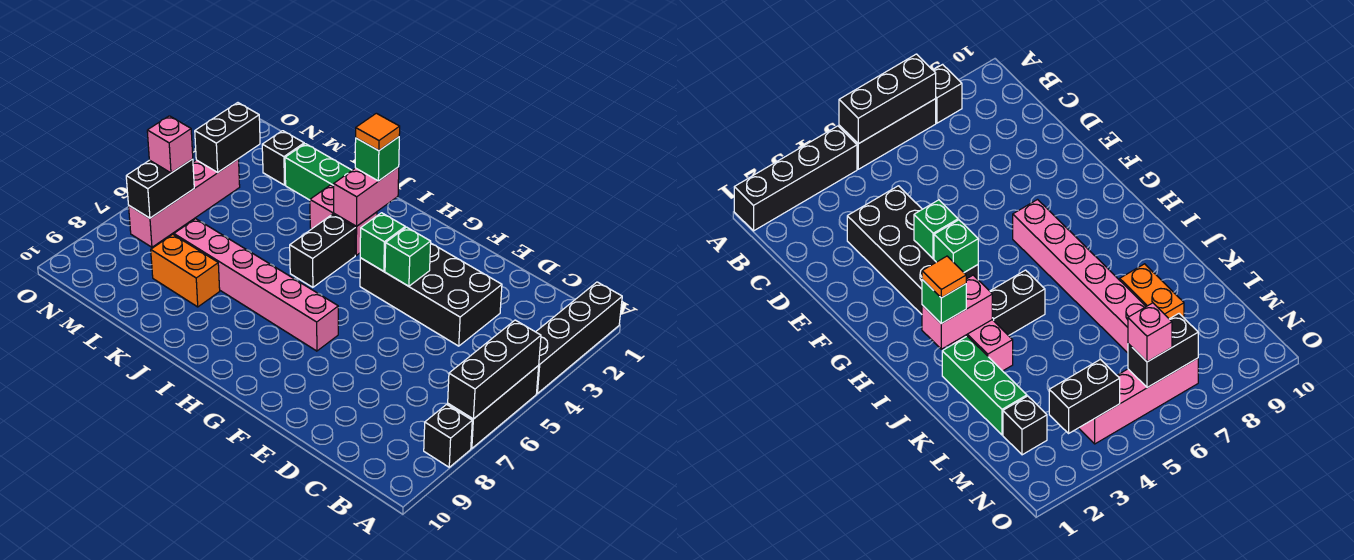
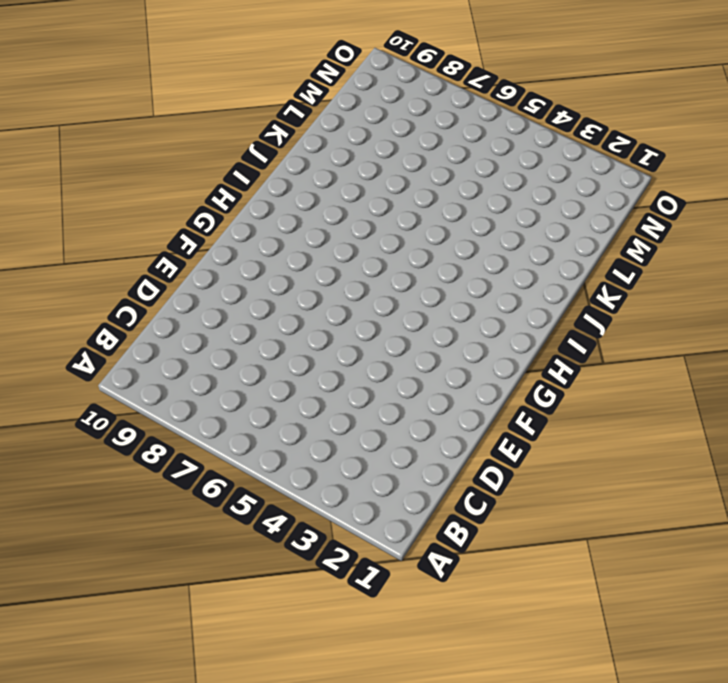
none -> black brick A1:A4 level 1
none -> black brick A5:A7 level 1
none -> black brick A8 level 1

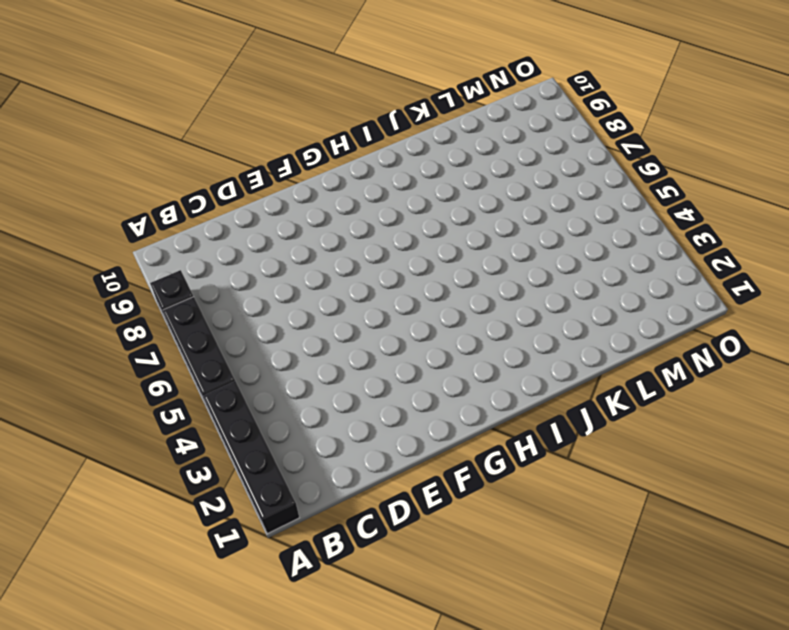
none -> black brick D3:G4 level 1
none -> pink brick G7:L7 level 1
none -> pink brick I3:J3 level 1

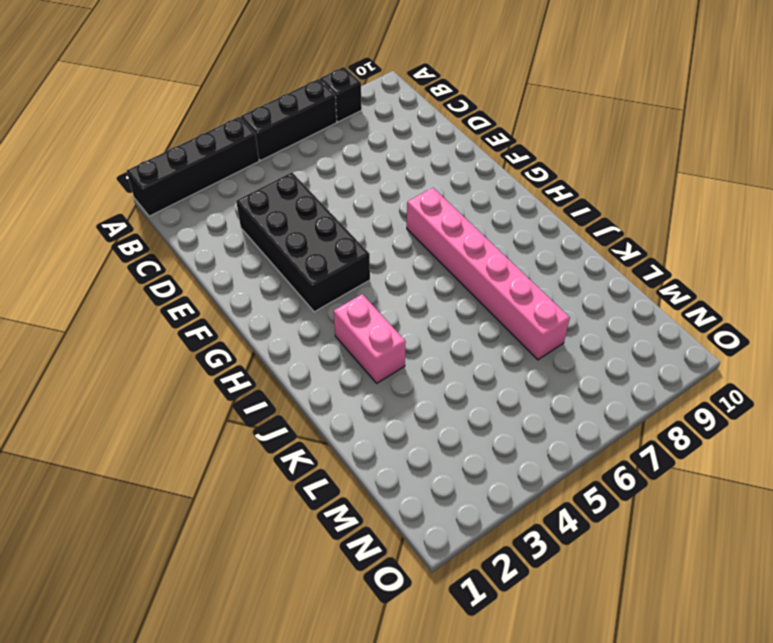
none -> black brick I4:I5 level 1
none -> green brick J2:L2 level 1
none -> orange brick K8:L8 level 1

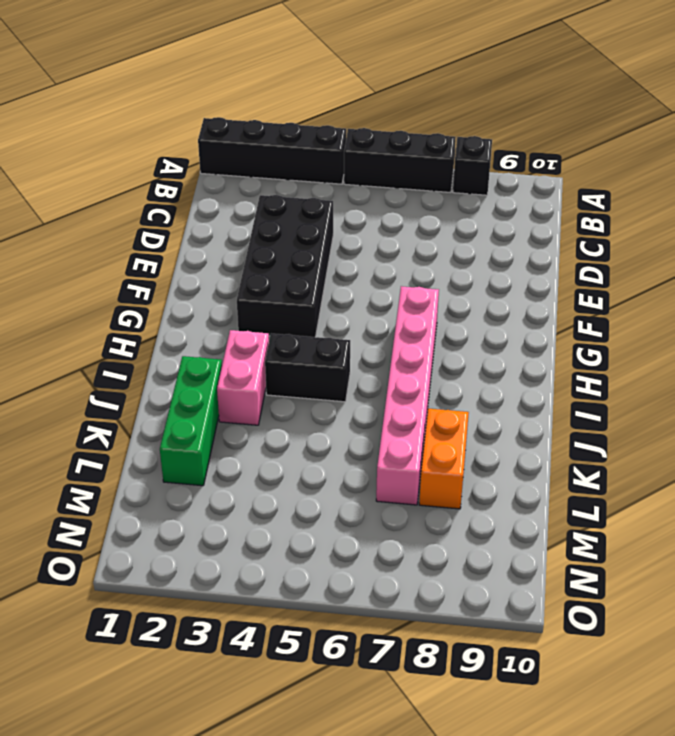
none -> black brick M2 level 1
none -> pink brick N4:N7 level 1
none -> black brick A5:A7 level 2

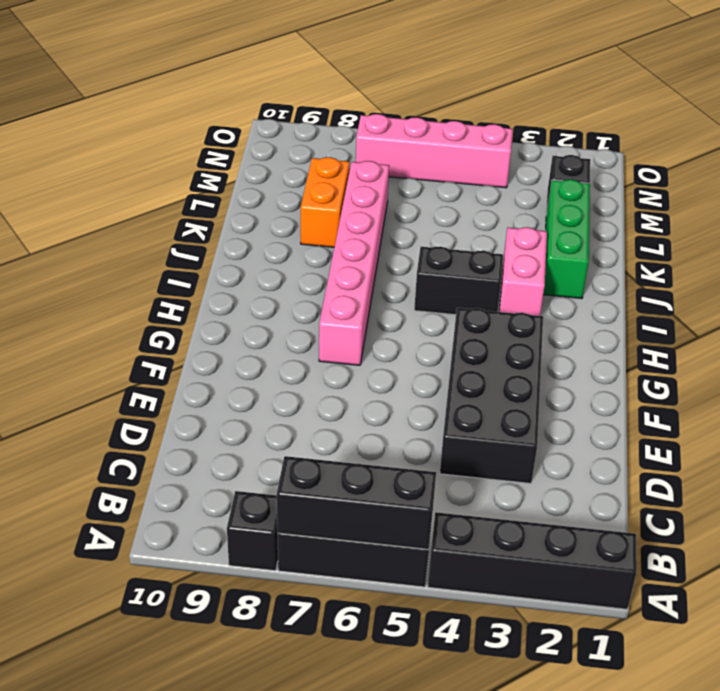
none -> green brick F4 level 2
none -> green brick G4 level 2
none -> pink brick I2:I3 level 2

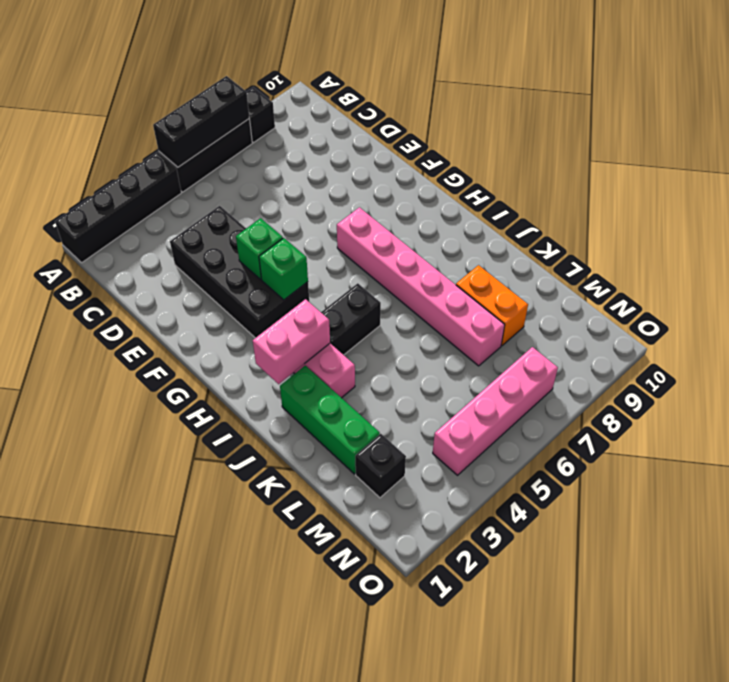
none -> black brick N3:N4 level 2
none -> black brick N6:N7 level 2
none -> green brick I2 level 3

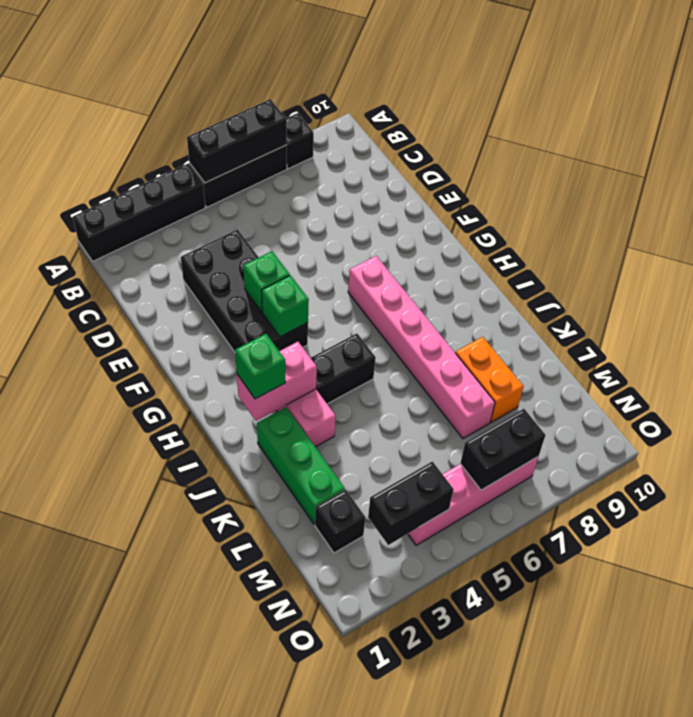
none -> pink brick N6 level 3
none -> orange tile I2 level 4

